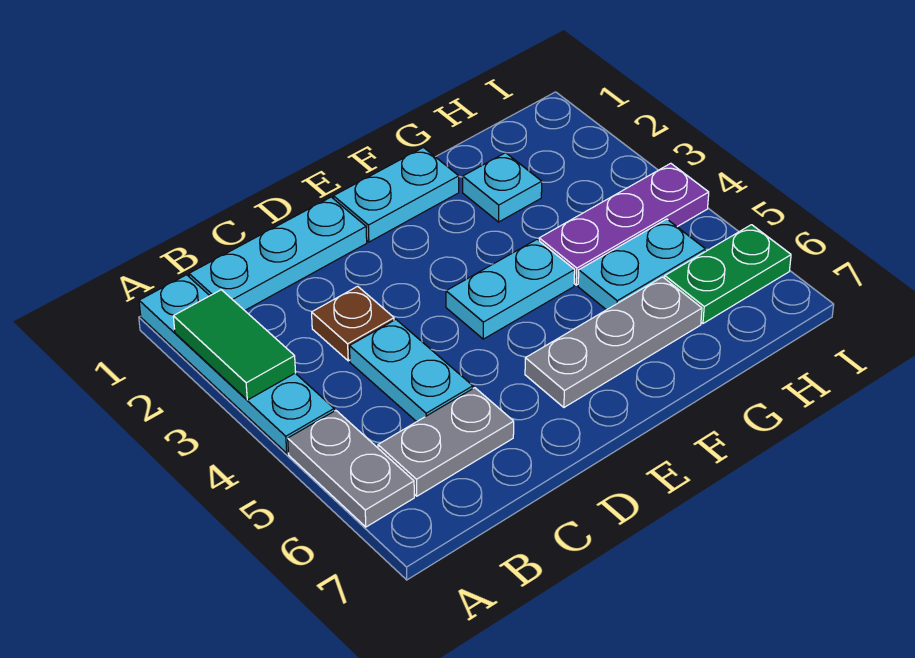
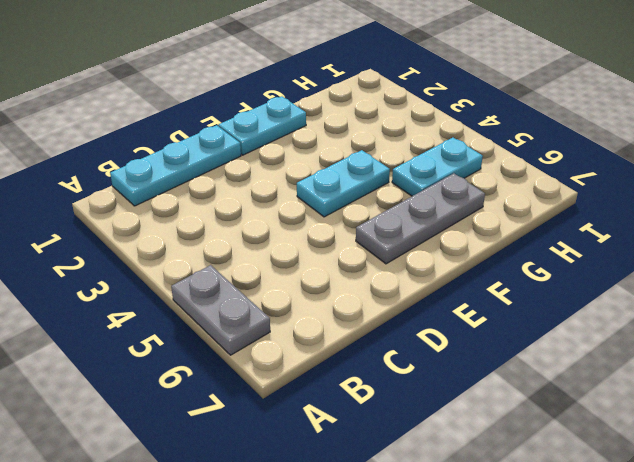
none -> cyan plate A1:A4 level 1
none -> grey plate B6:C6 level 1
none -> brown plate C3 level 1

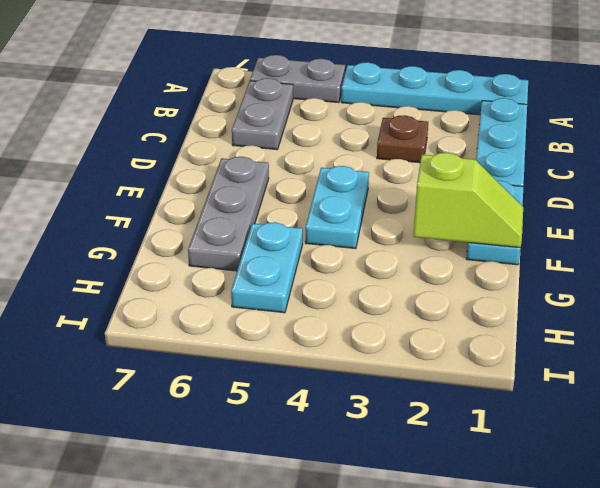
lime slope F1:F2 level 2 top 2 -> none
none -> cyan plate C4:C5 level 1
none -> cyan plate G2 level 1
none -> purple plate G4:I4 level 1

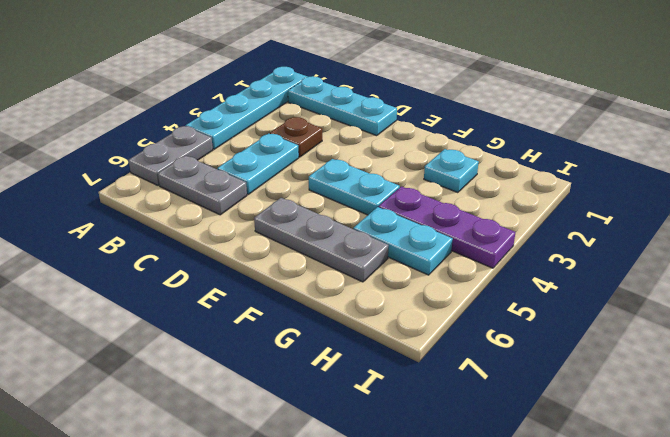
none -> cyan plate E1:F1 level 1
none -> green plate H6:I6 level 1
none -> green tile A2:A3 level 2

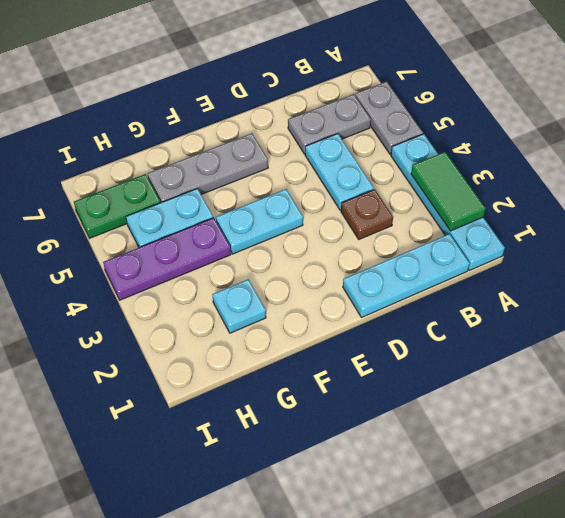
none -> cyan plate E1:F1 level 1

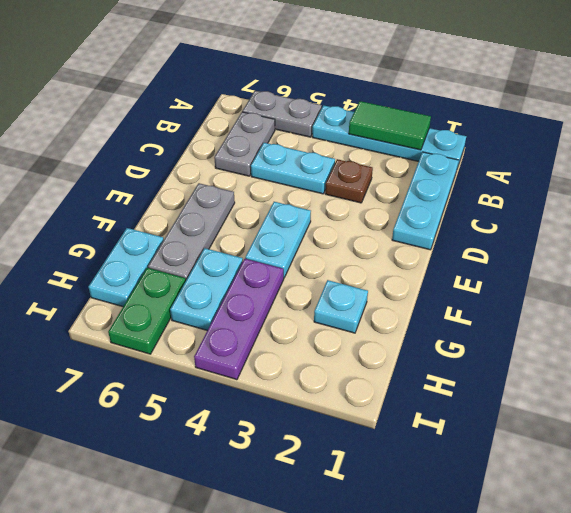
cyan plate G7:H7 level 1 -> cyan plate E1:F1 level 1

